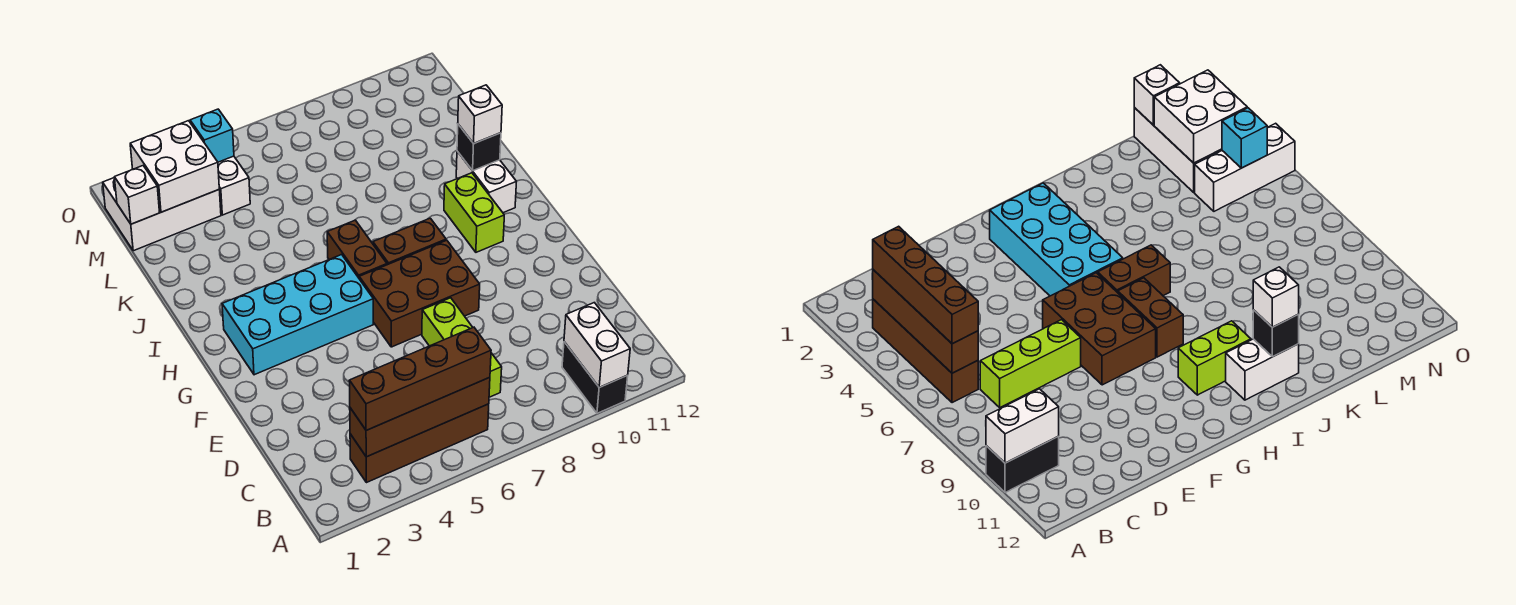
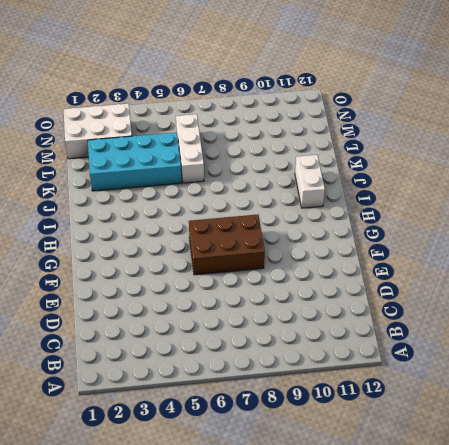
cyan brick K2:L5 level 1 -> cyan brick G2:H5 level 1
white brick K6:M6 level 1 -> white brick M4:O4 level 1
none -> black brick A10:B10 level 1
none -> brown brick B3:B6 level 1
none -> lime brick C7:E7 level 1

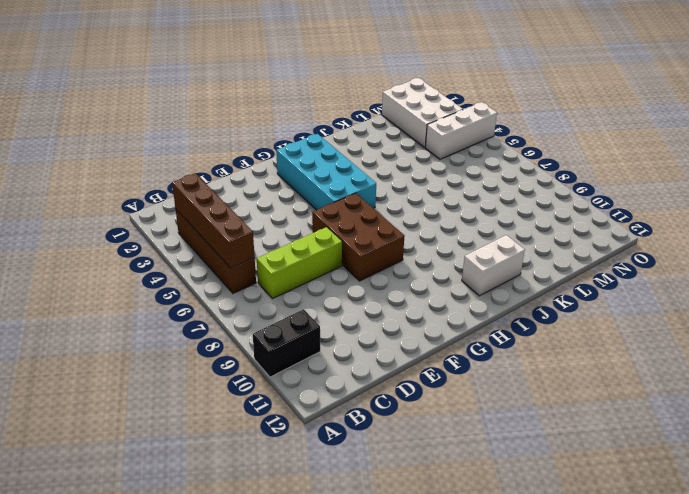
none -> brown brick H6:I6 level 1
none -> brown brick H7:H8 level 1
none -> lime brick H10:I10 level 1

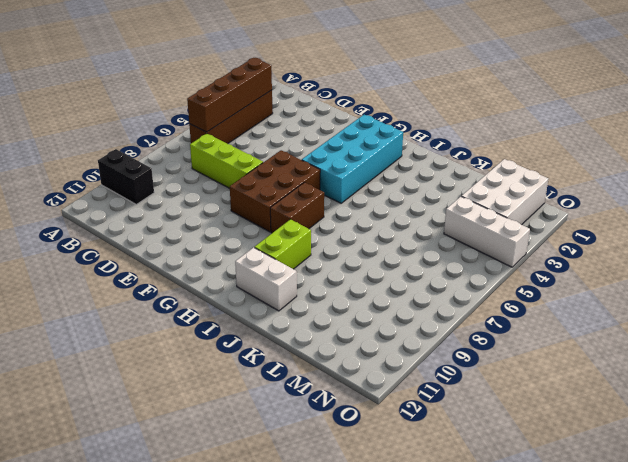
lime brick I9:I10 level 1 -> lime brick H10:I10 level 1
none -> brown brick H6:I6 level 1
none -> white brick A10:B10 level 2
none -> black brick J11 level 2

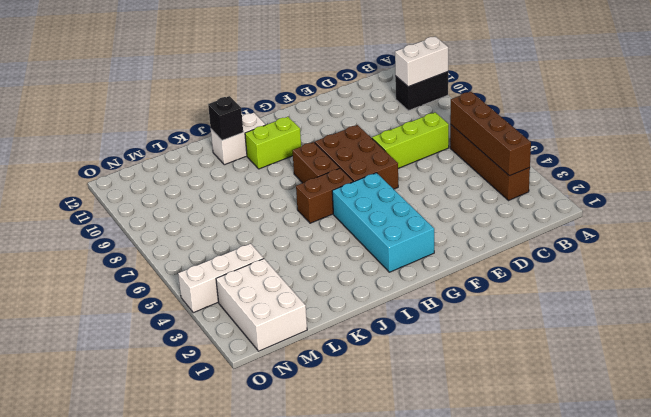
none -> white brick M1 level 2
none -> white brick M2:N3 level 2
none -> cyan brick N4 level 2

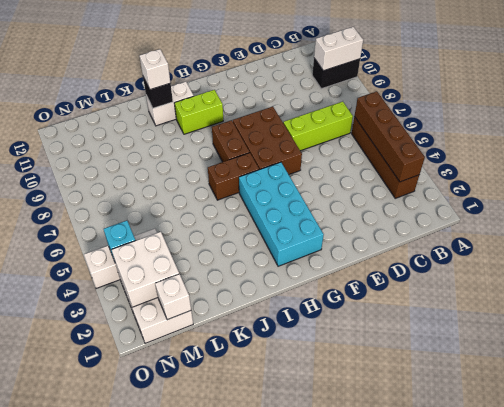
none -> brown brick B3:B6 level 3

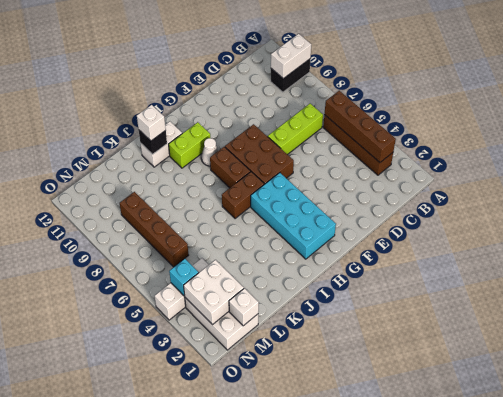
white cone H9 level 1 -> none
brown brick M6:M9 level 1 -> brown brick B3:B6 level 3

